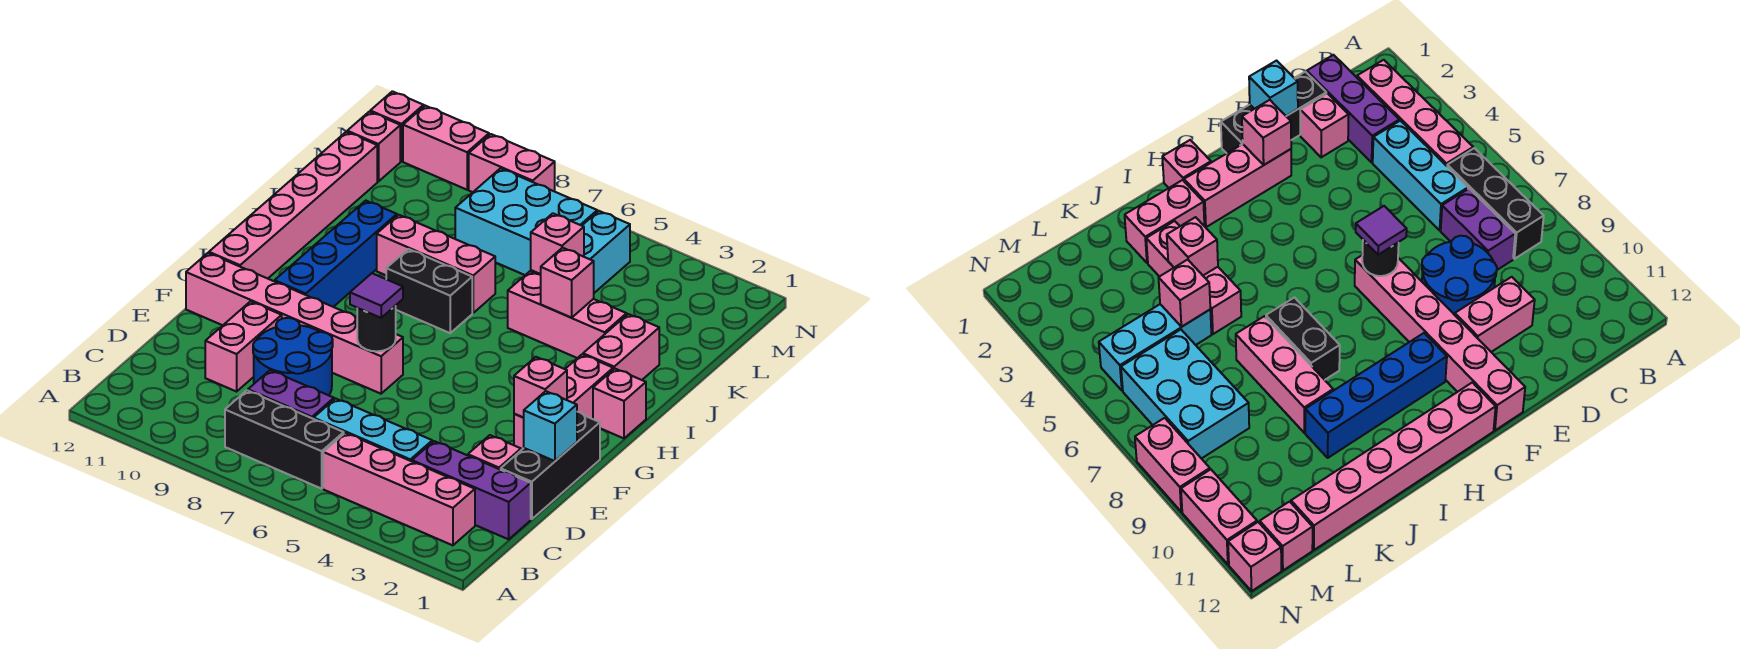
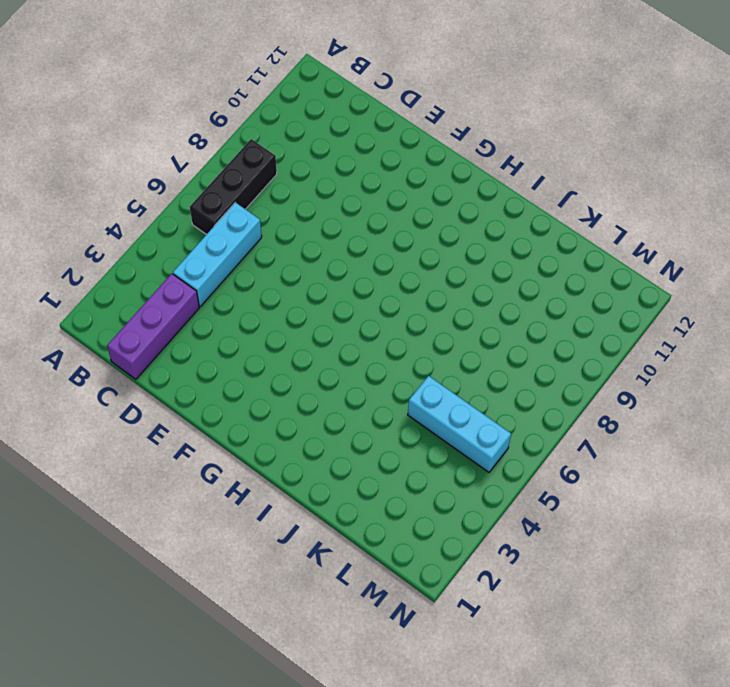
none -> pink brick B2:B5 level 1
none -> purple brick C7:C8 level 1
none -> black brick D1:F1 level 1
none -> pink brick D2 level 1

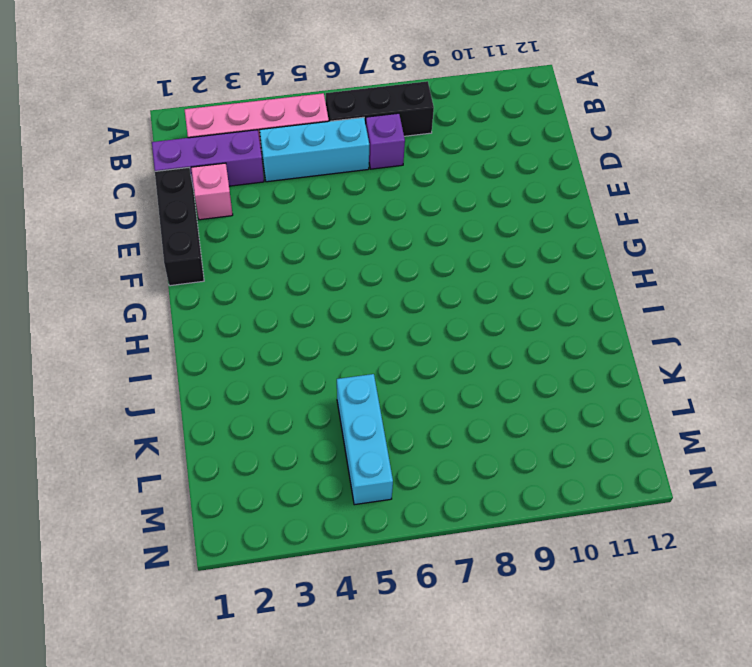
purple brick C7 level 1 -> purple brick C7:C8 level 1
none -> blue round brick D8:E9 level 1
none -> pink brick D10:E10 level 1
none -> pink brick F2:H2 level 1
none -> pink brick F7:F12 level 1

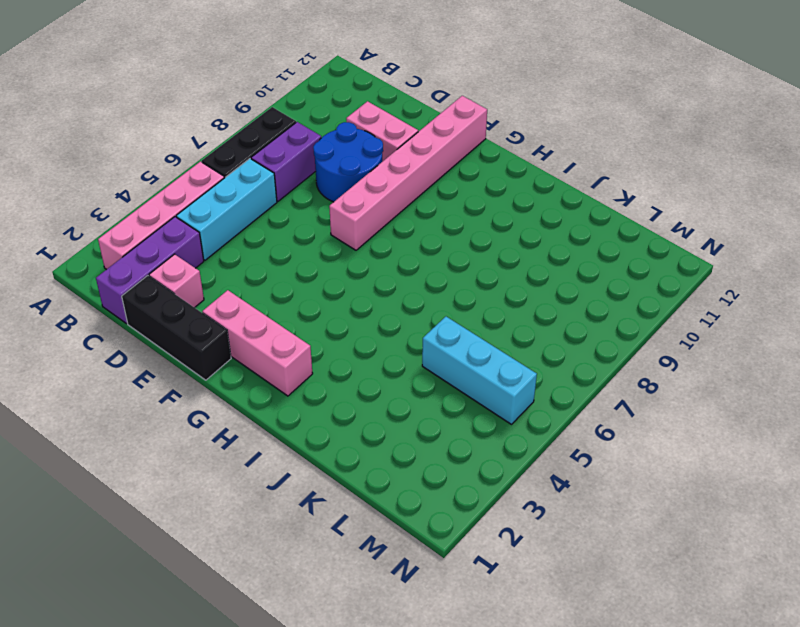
none -> blue brick G10:J10 level 1
none -> pink brick G12:L12 level 1
none -> pink brick H1 level 1
none -> pink brick I2:J2 level 1

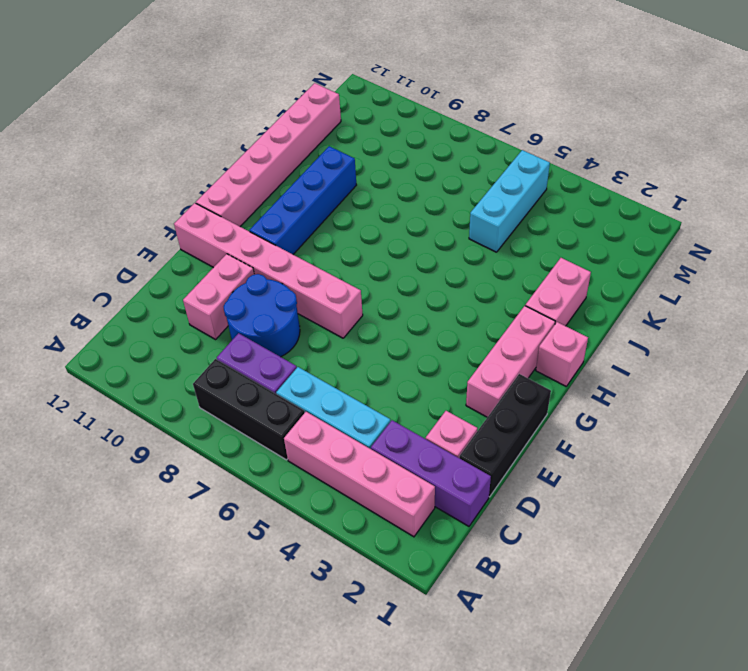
none -> black brick I7:I8 level 1
none -> pink brick J3:J5 level 1
none -> pink brick J7:J9 level 1
none -> cyan brick L6:M8 level 1

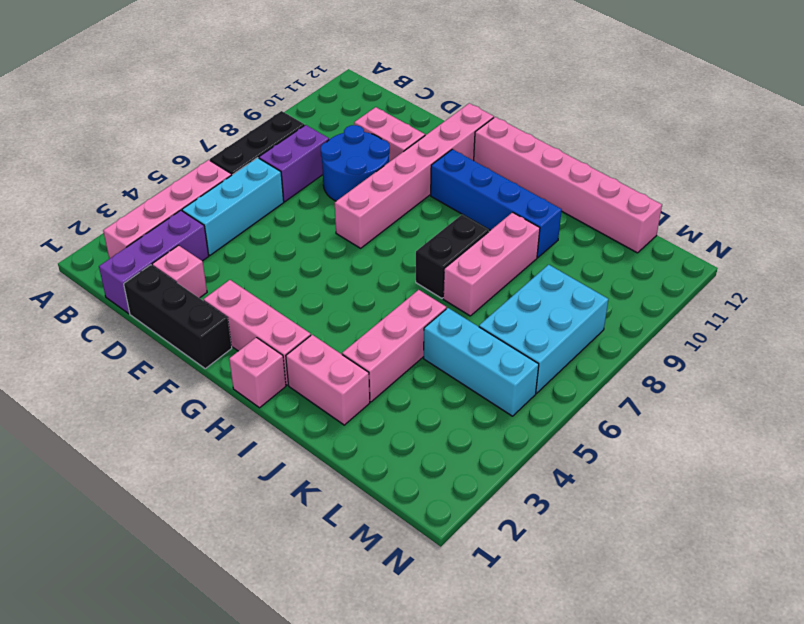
none -> pink brick M12 level 1
none -> pink brick N8:N9 level 1
none -> pink brick N10:N11 level 1
none -> pink brick N12 level 1

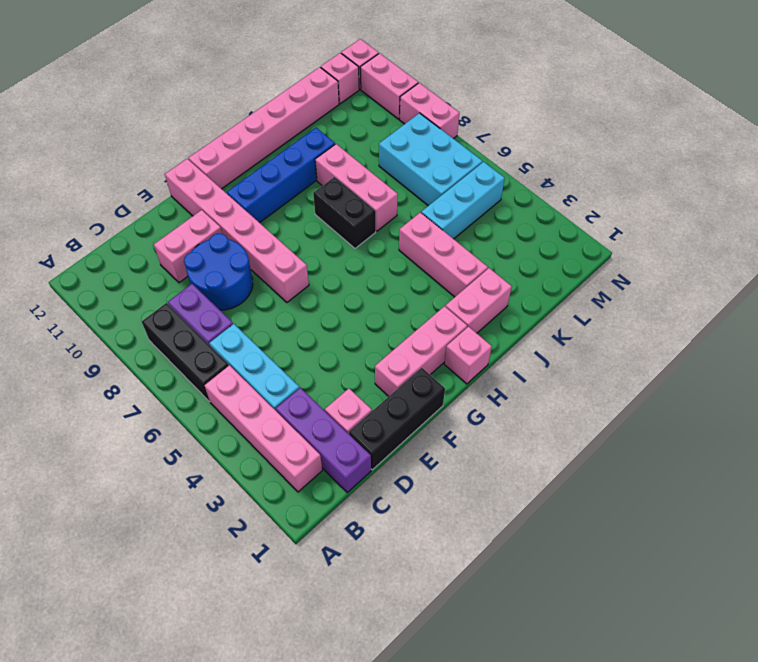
none -> cyan brick E1 level 2
none -> pink brick F2 level 2
none -> black round brick F7 level 2
none -> pink brick J4 level 2

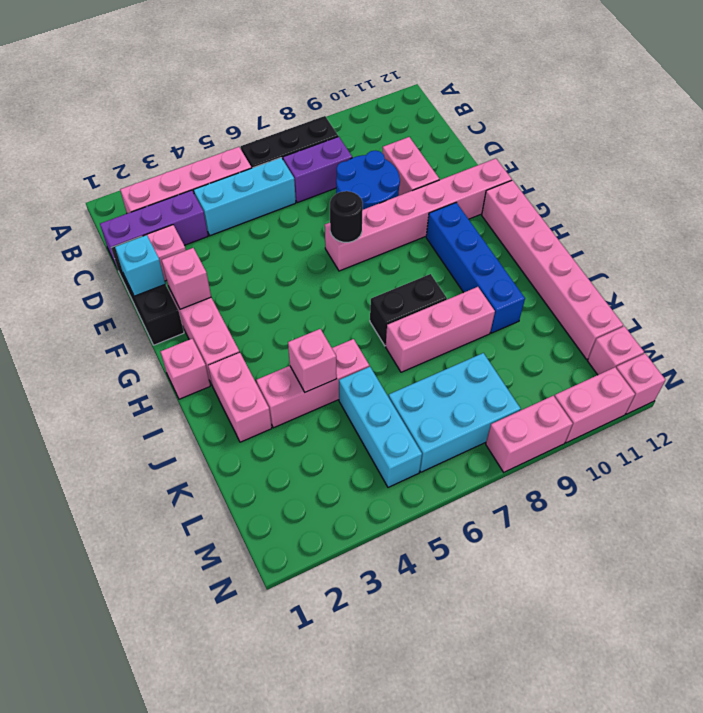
none -> pink brick K5 level 2
none -> purple tile F7 level 3

